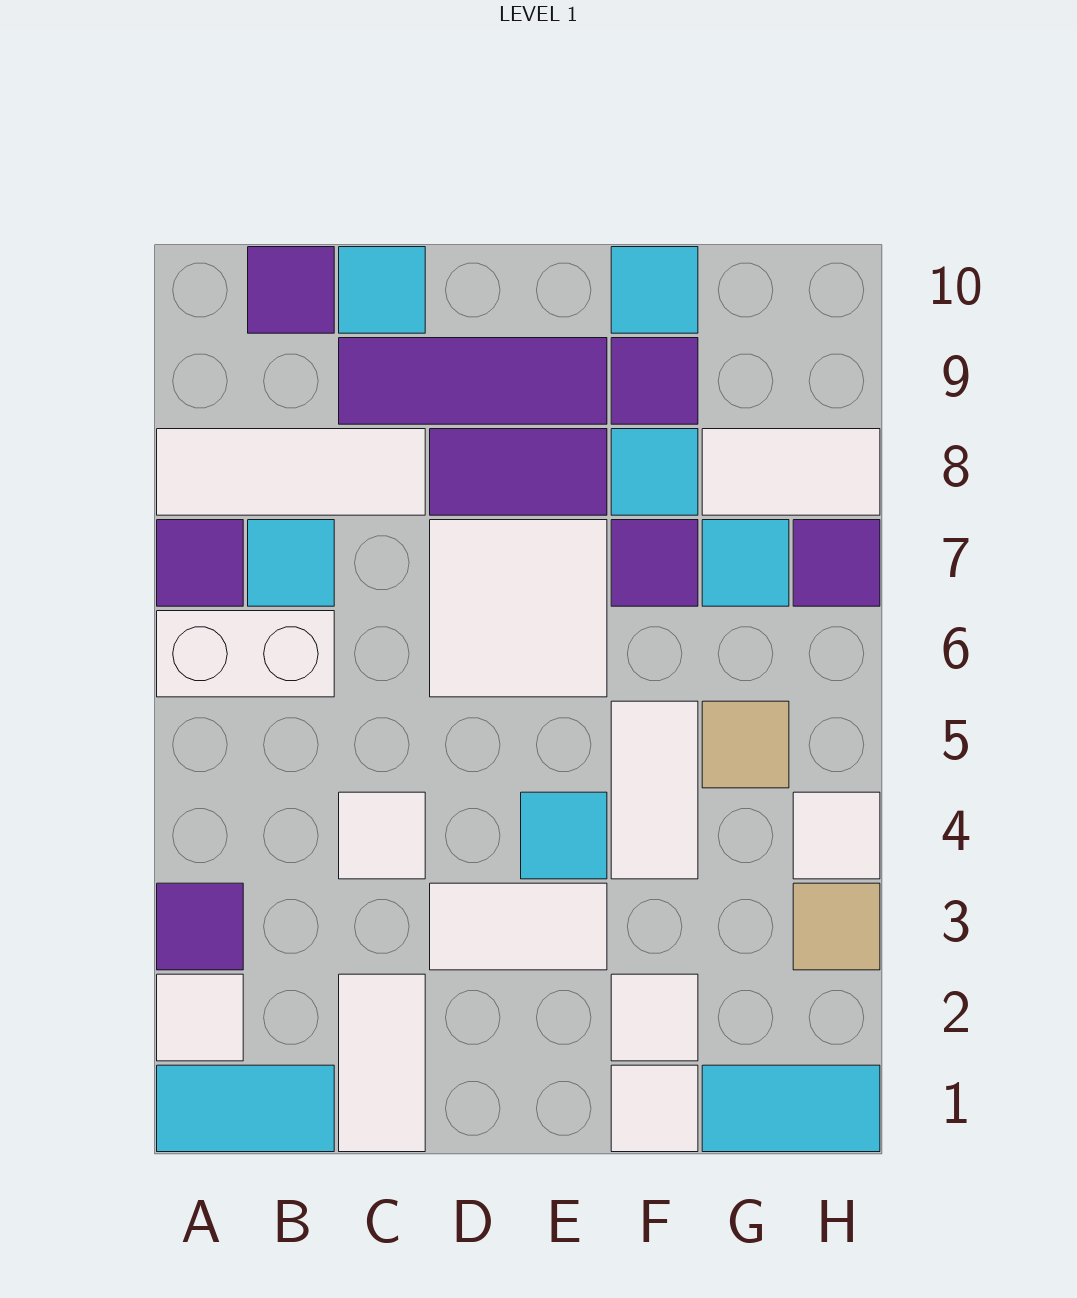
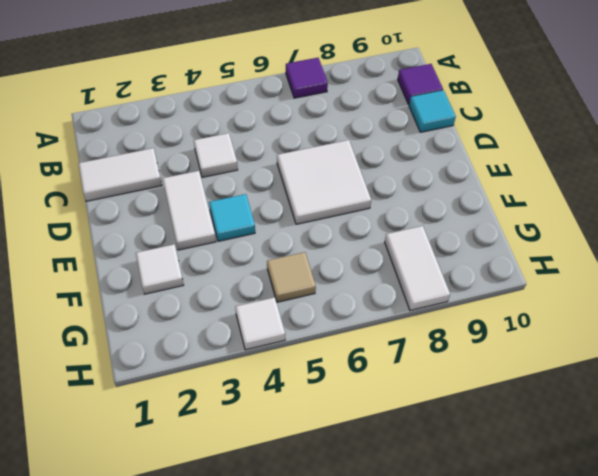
none -> cyan tile A1:B1 level 1
none -> white tile A2 level 1
none -> purple tile A3 level 1
none -> white brick A6:B6 level 1

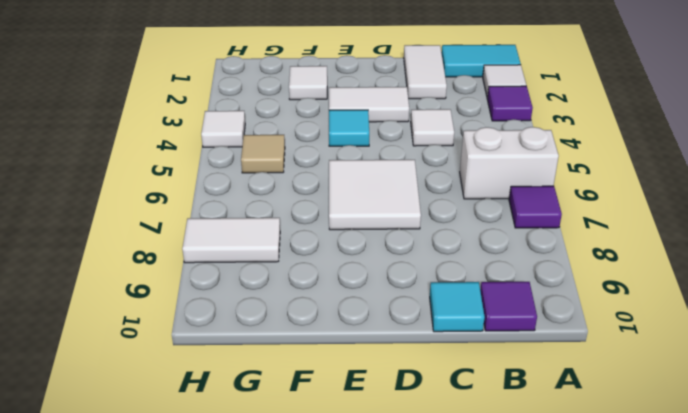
none -> white tile A8:C8 level 1
none -> cyan tile B7 level 1
none -> purple tile C9:E9 level 1
none -> purple tile D8:E8 level 1

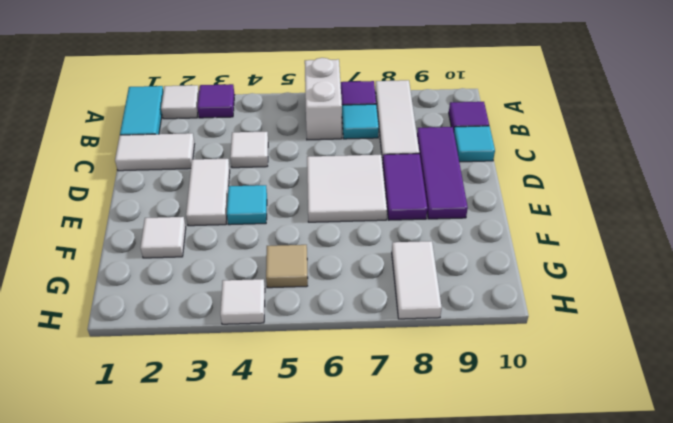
none -> white tile F1 level 1
none -> white tile F4:F5 level 1
none -> purple tile F7 level 1
none -> cyan tile F8 level 1

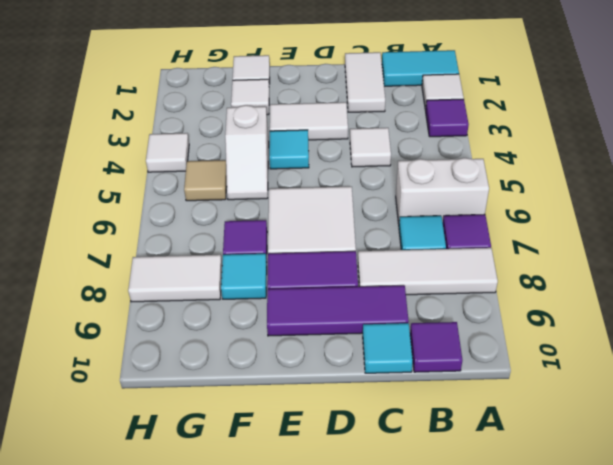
white slope F4:F5 level 1 top 4 -> white tile F4:F5 level 1
none -> purple tile F9 level 1
none -> cyan tile F10 level 1
none -> cyan tile G1:H1 level 1
none -> cyan tile G7 level 1

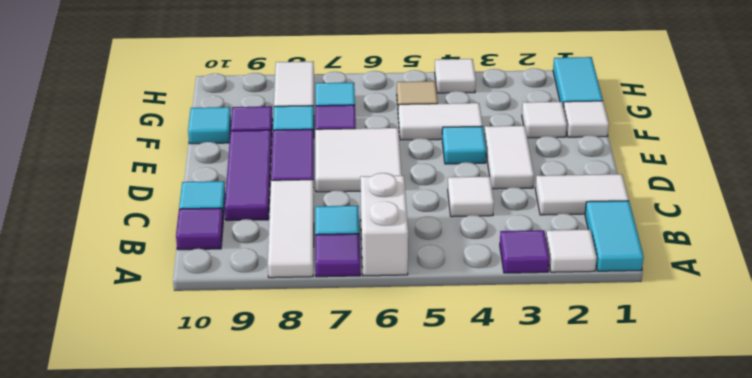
none -> tan tile H3 level 1
none -> purple tile H7 level 1

